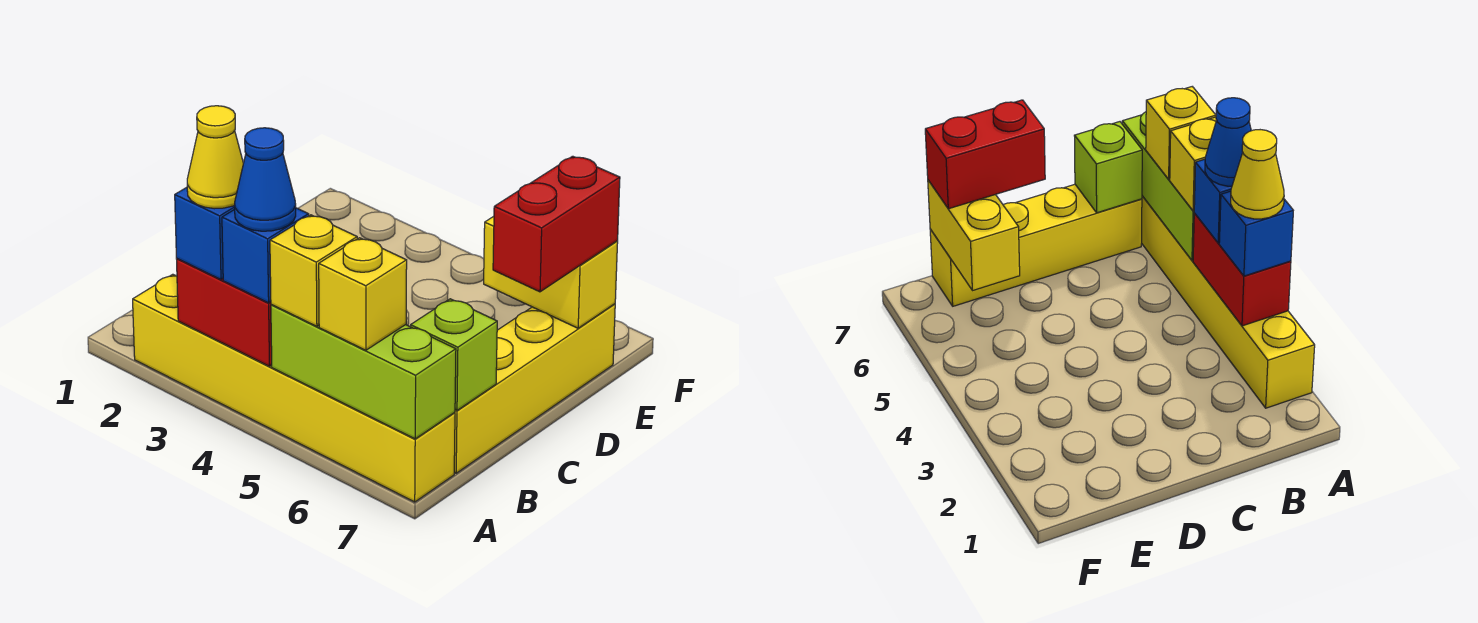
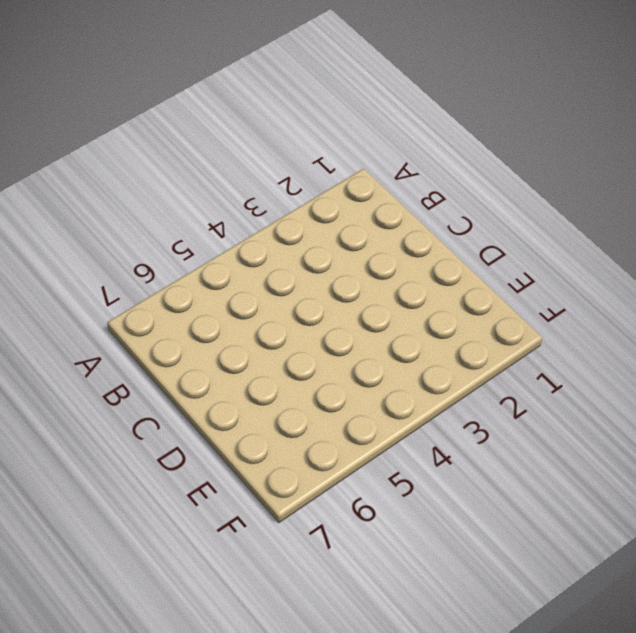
none -> yellow brick A2:A7 level 1
none -> yellow brick B7:E7 level 1
none -> red brick A3:A4 level 2

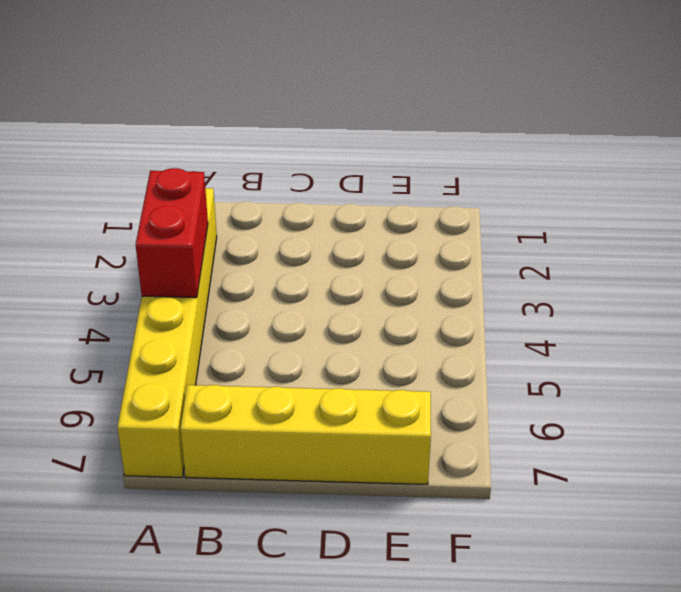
none -> lime brick A5:A7 level 2
none -> lime brick B7 level 2
none -> yellow brick E6:E7 level 2

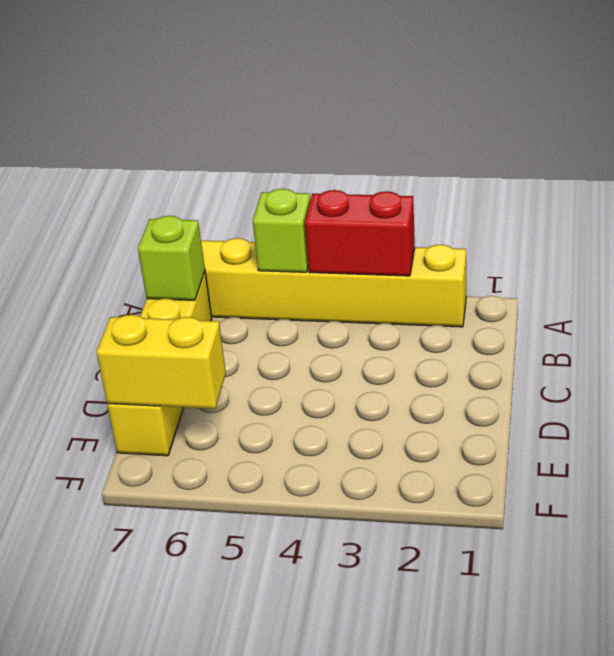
lime brick A5 level 2 -> lime brick A5:A7 level 2
none -> blue brick A3 level 3
none -> blue brick A4 level 3
none -> yellow brick A5 level 3

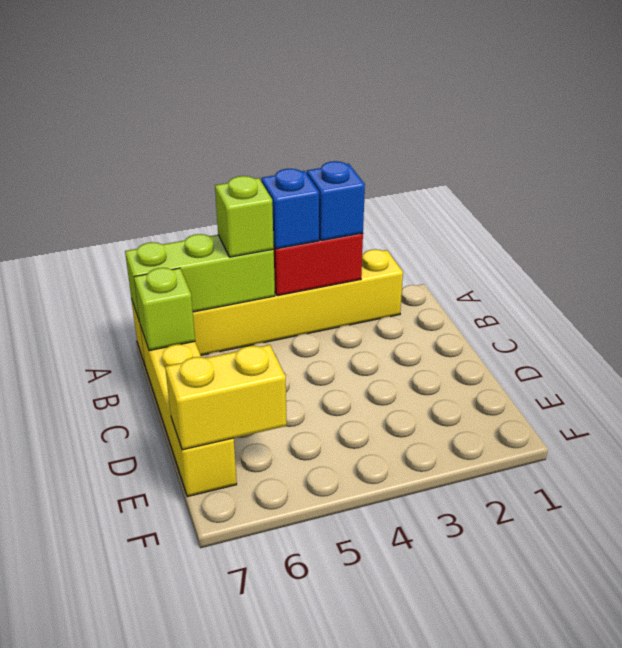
lime brick A5 level 3 -> yellow brick A5 level 3
none -> yellow brick A6 level 3
none -> red brick D7:E7 level 3
none -> yellow cone A3 level 4

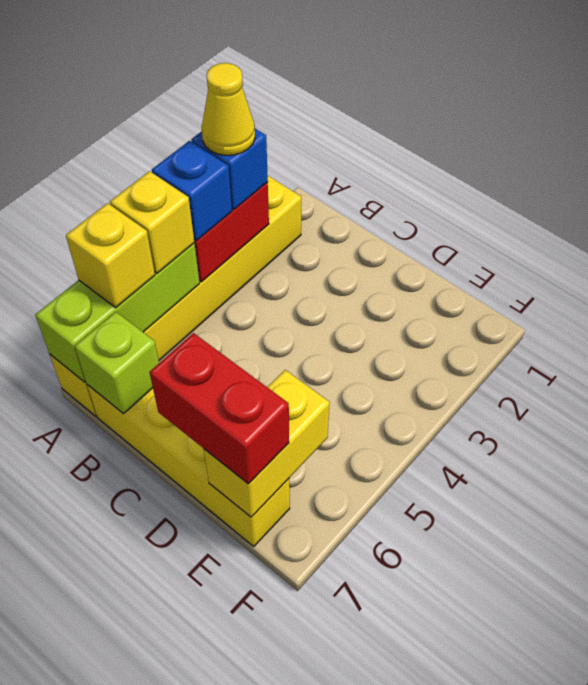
none -> blue cone A4 level 4

